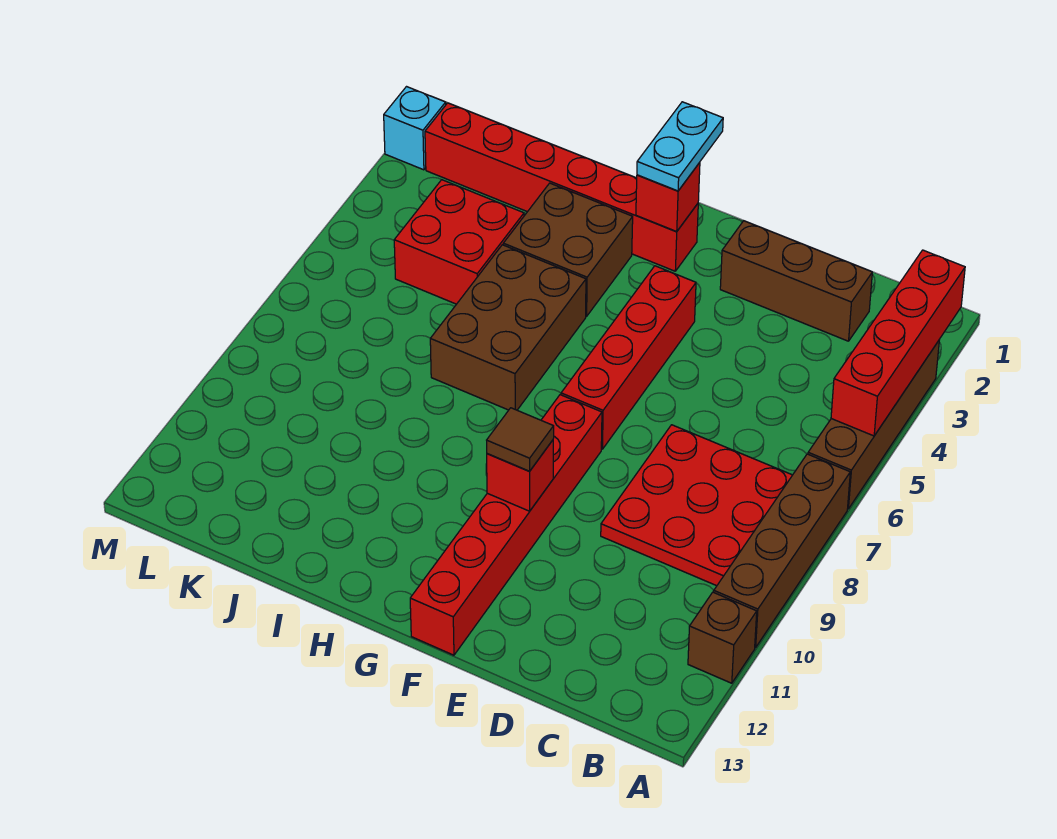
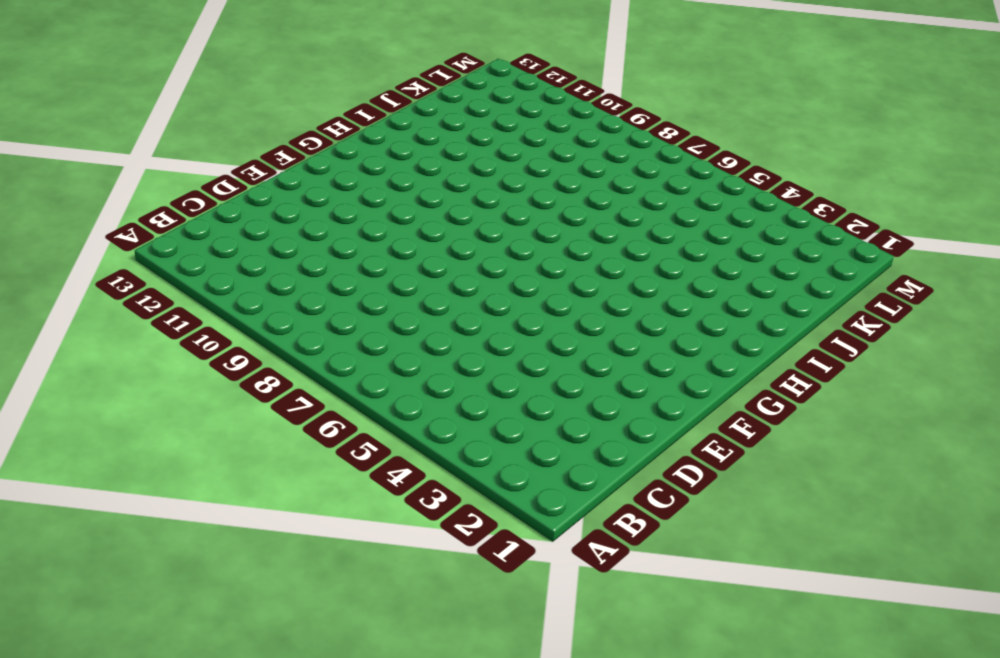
none -> brown brick A3:A6 level 1
none -> brown brick A7:A10 level 1
none -> brown brick A11 level 1

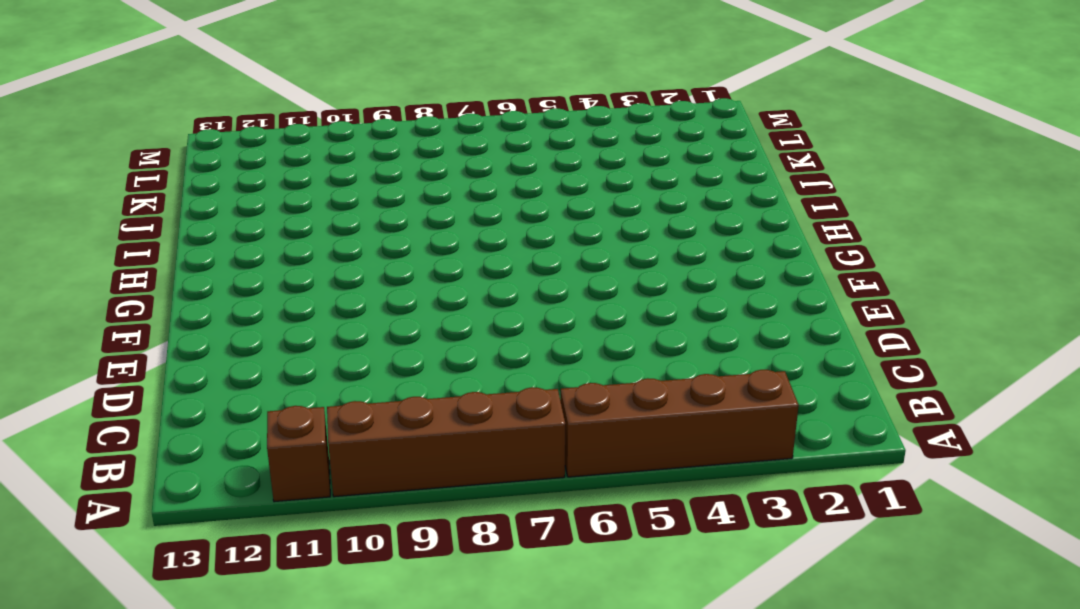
none -> red plate B7:D9 level 1
none -> brown brick C2:E2 level 1
none -> red brick F4:F7 level 1

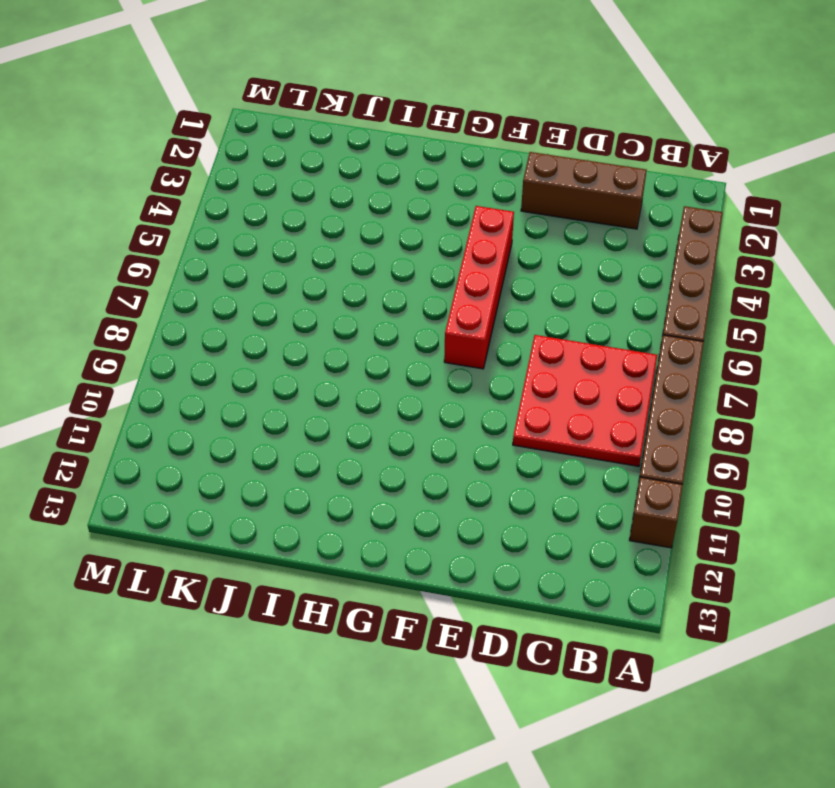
none -> red brick F8:F13 level 1
none -> red brick G2:L2 level 1
none -> brown brick H3:I4 level 1

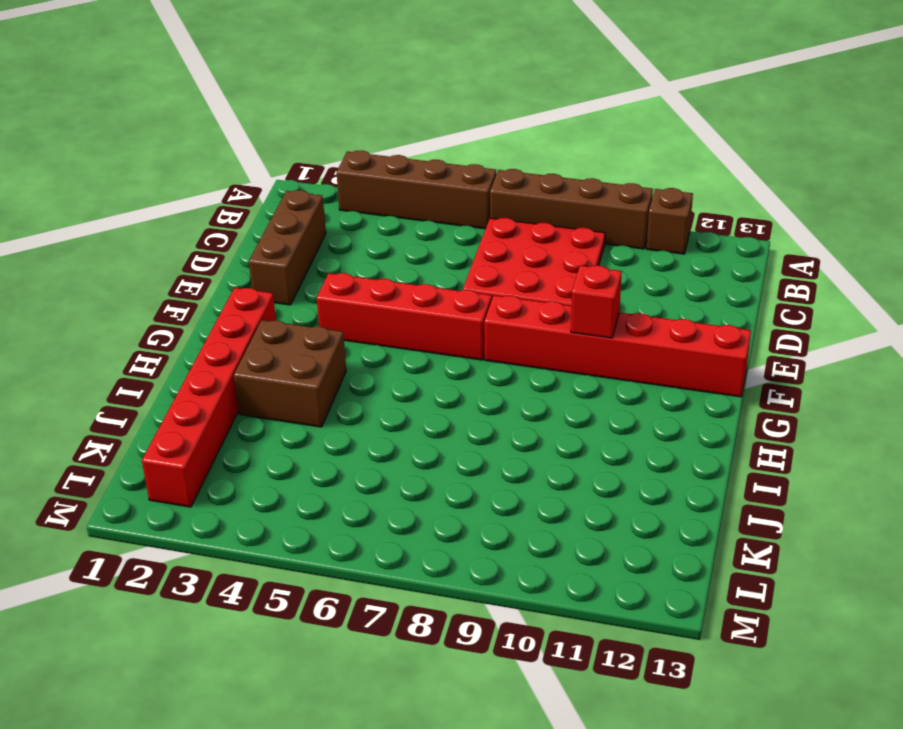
none -> brown brick H5:I7 level 1
none -> red brick J4:K5 level 1
none -> cyan brick M2 level 1

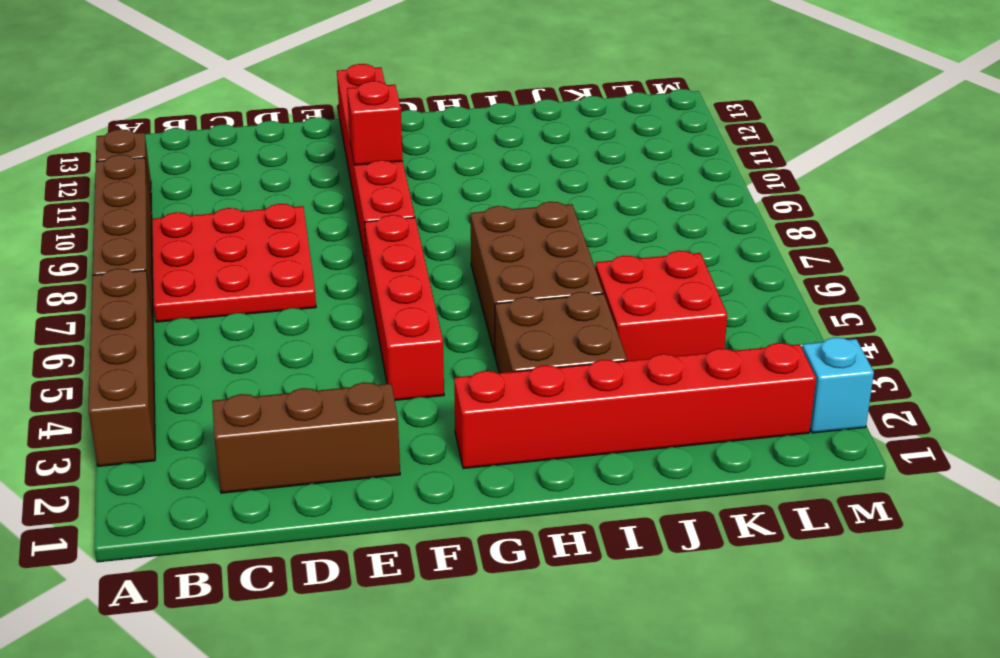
none -> red brick A2:A5 level 2
none -> red brick G2 level 2
none -> brown tile F10 level 3

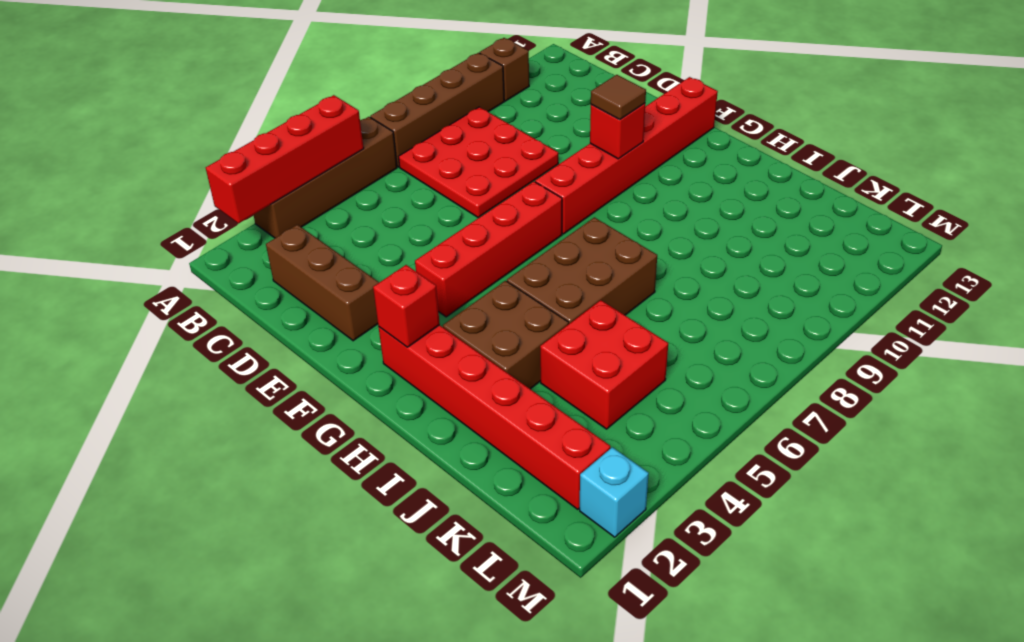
none -> cyan plate G1:G2 level 3

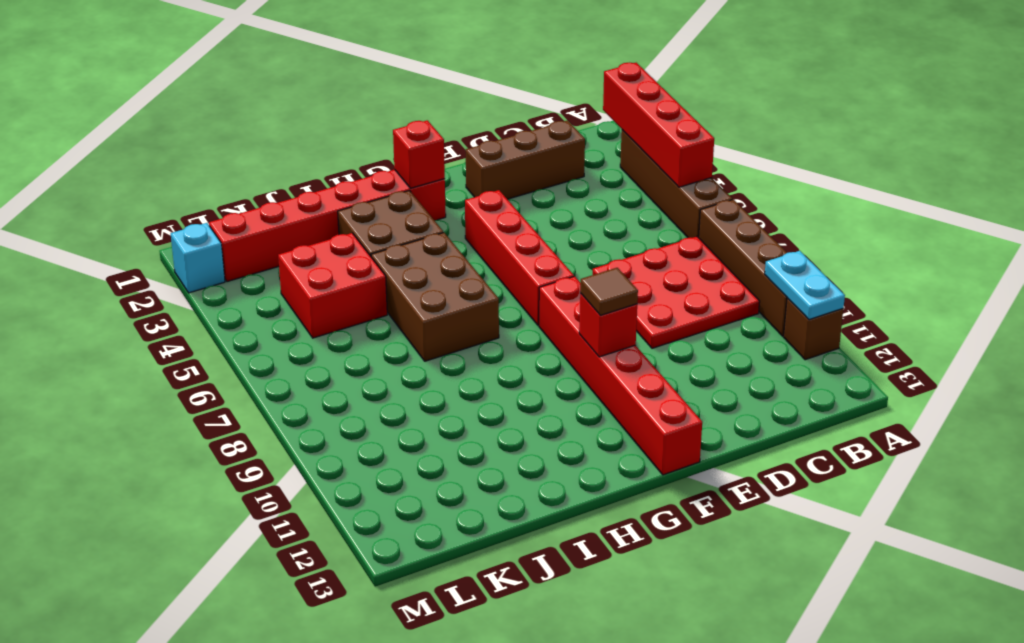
cyan plate A10:A11 level 2 -> cyan plate G1:G2 level 3

